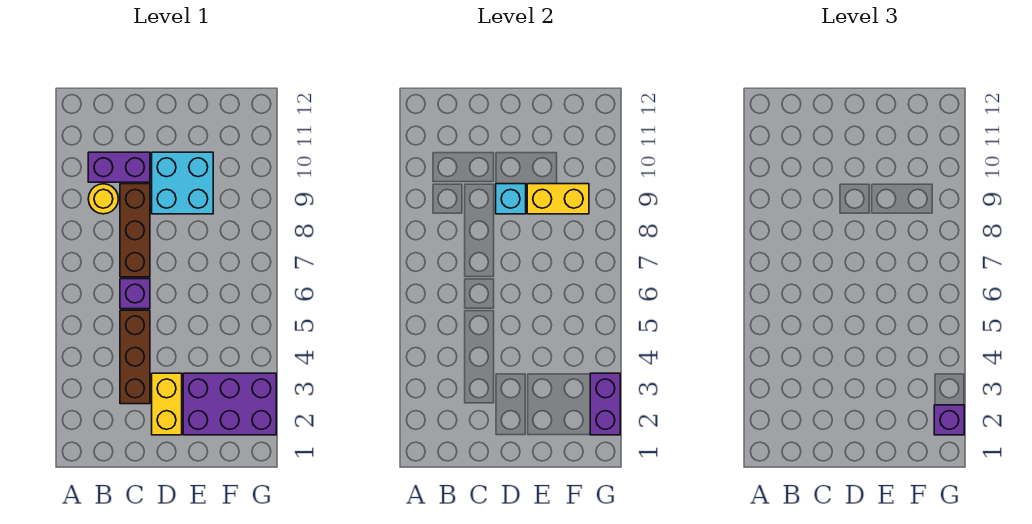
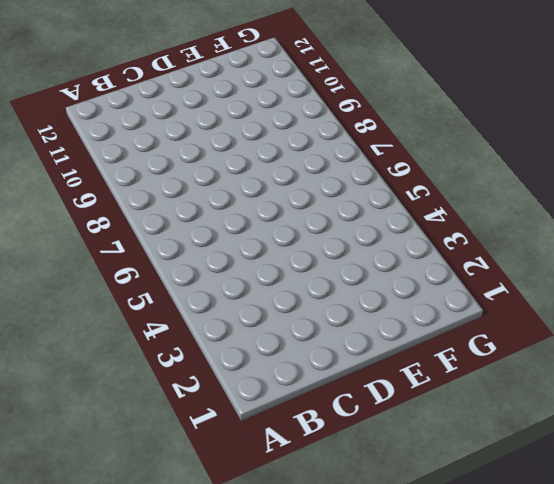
none -> yellow round brick B9 level 1
none -> purple brick B10:C10 level 1
none -> brown brick C3:C5 level 1

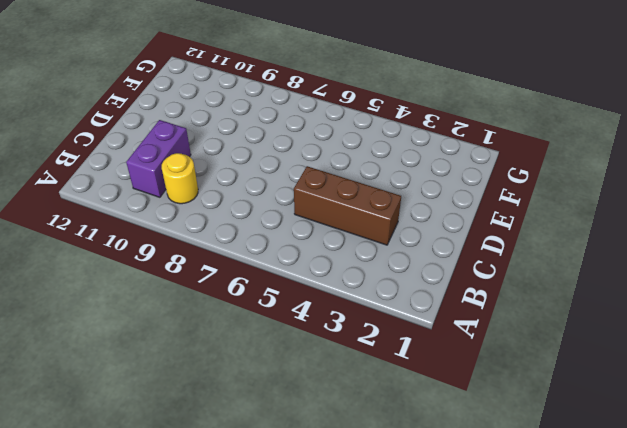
none -> purple brick C6 level 1
none -> brown brick C7:C9 level 1
none -> yellow brick D2:D3 level 1

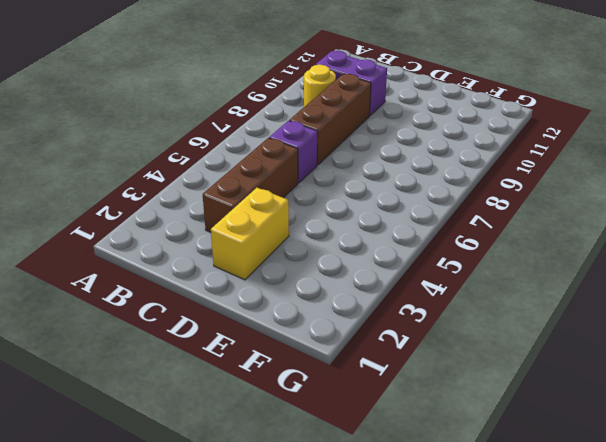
none -> cyan brick D9:E10 level 1
none -> purple brick E2:G3 level 1
none -> cyan brick D9 level 2

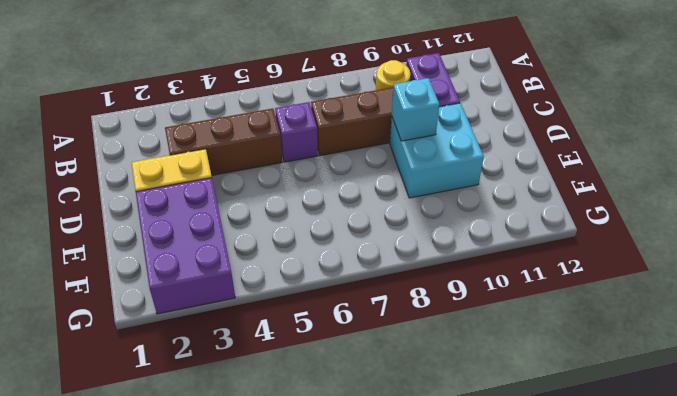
none -> yellow brick E9:F9 level 2
none -> purple brick G2:G3 level 2
none -> purple brick G2 level 3

